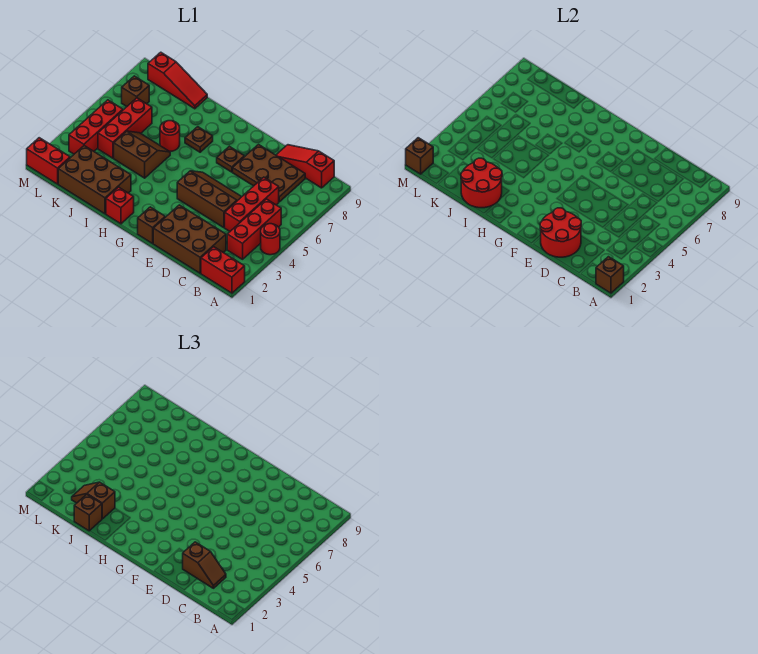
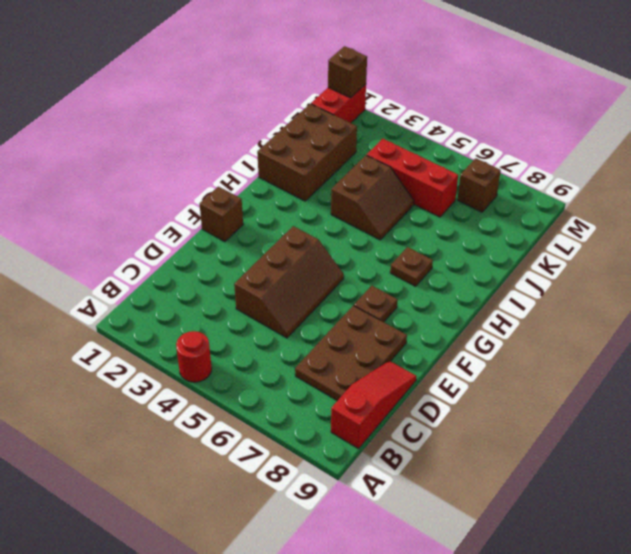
none -> red brick A1:B1 level 1
none -> red brick B3:B5 level 1
none -> brown brick C1:E2 level 1

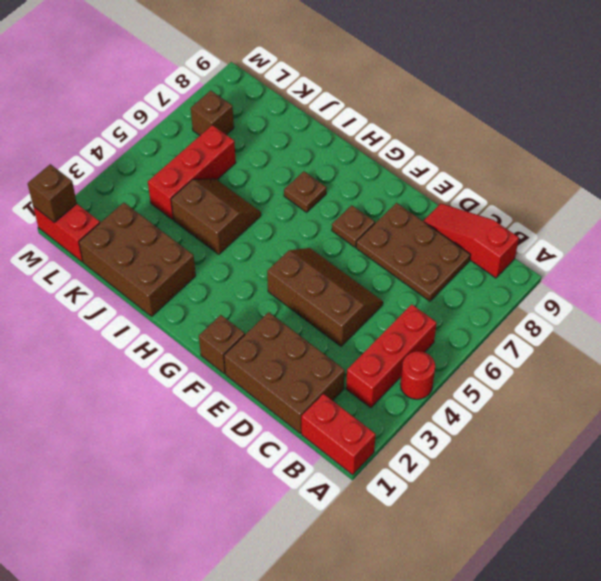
none -> red brick C4:C6 level 1
none -> red brick H1 level 1
none -> red round brick I6 level 1

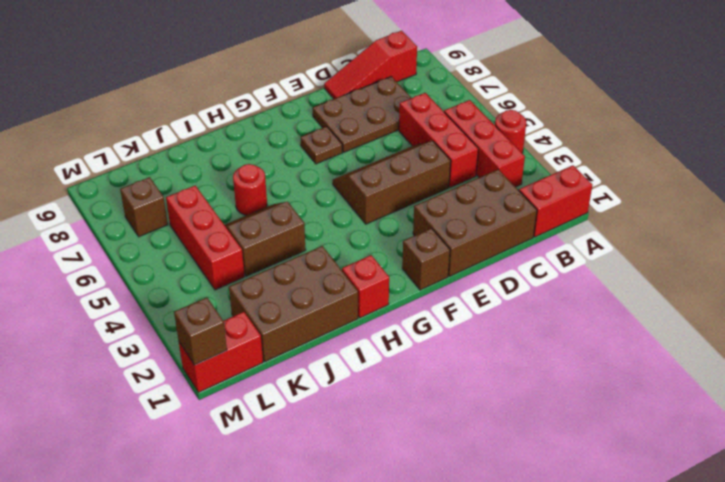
none -> brown plate H7 level 1
none -> red slope J9:L9 level 1 top L
none -> red brick L3:L5 level 1

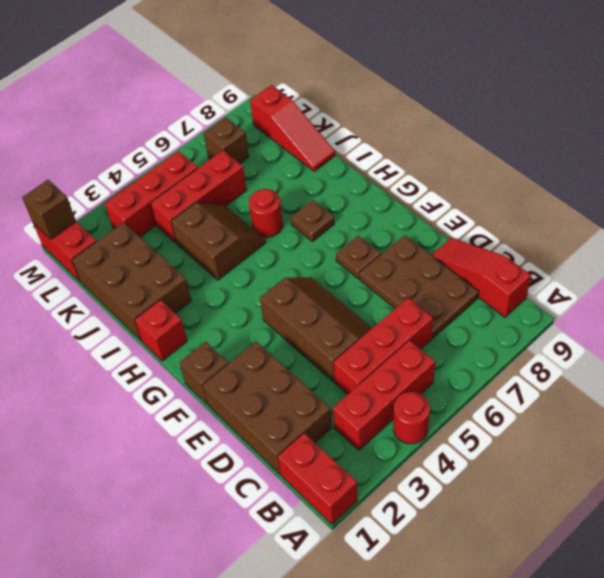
none -> brown brick A1 level 2
none -> red round brick D1:E2 level 2
none -> red round brick I1:J2 level 2

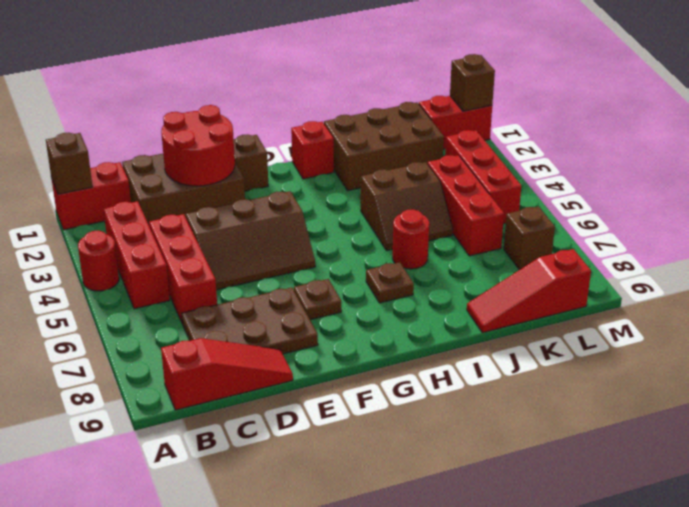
none -> red round brick I1:J2 level 2
none -> brown slope C2:D2 level 3 top D
none -> brown brick J1 level 3

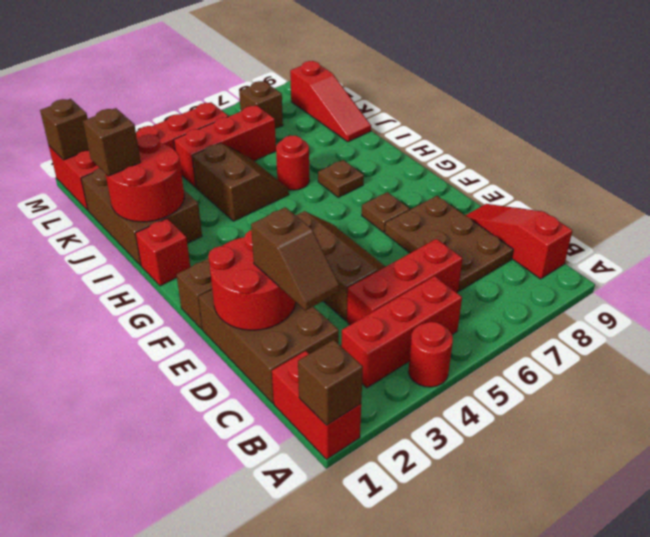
none -> brown slope J2:K2 level 3 top J

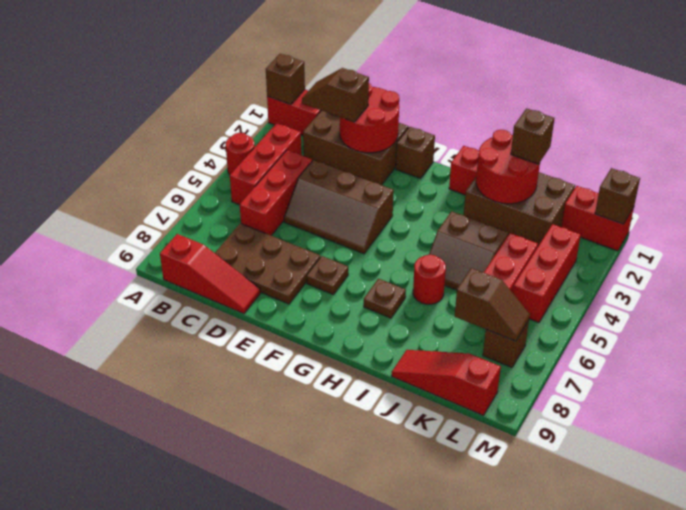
brown slope K7:L7 level 2 top K -> brown slope J2:K2 level 3 top J

